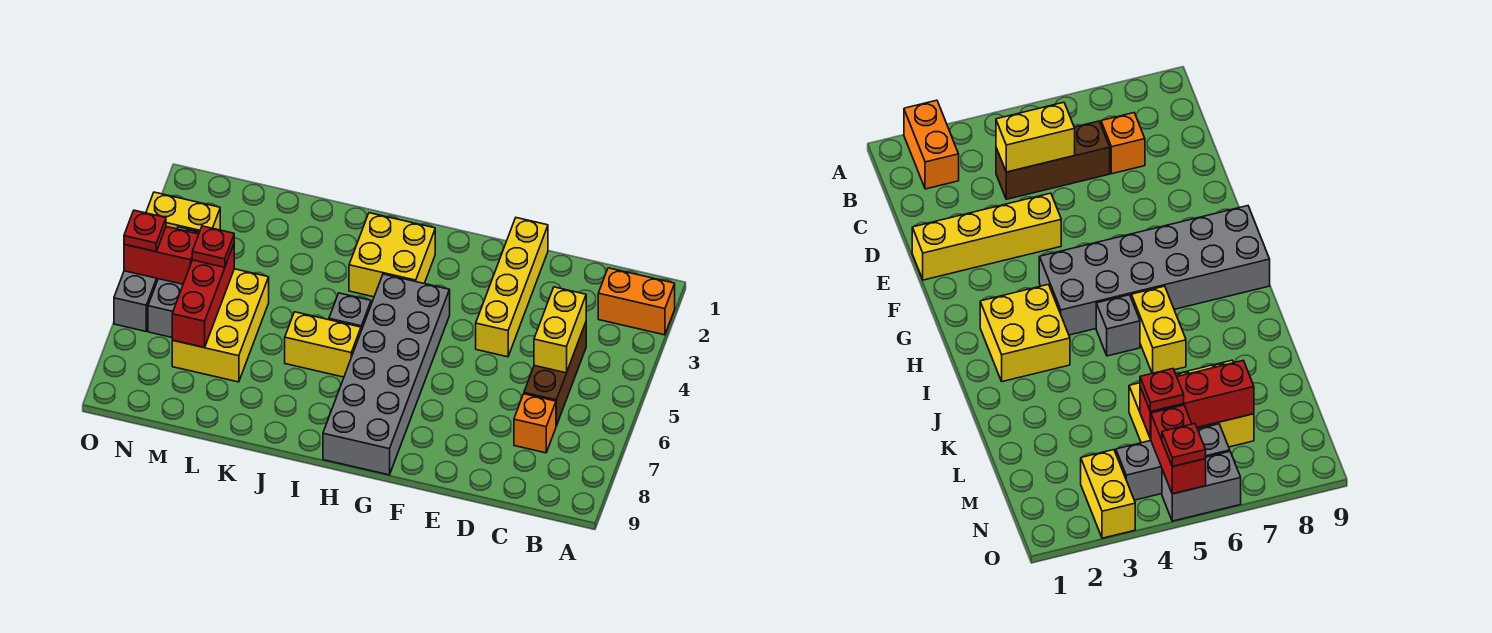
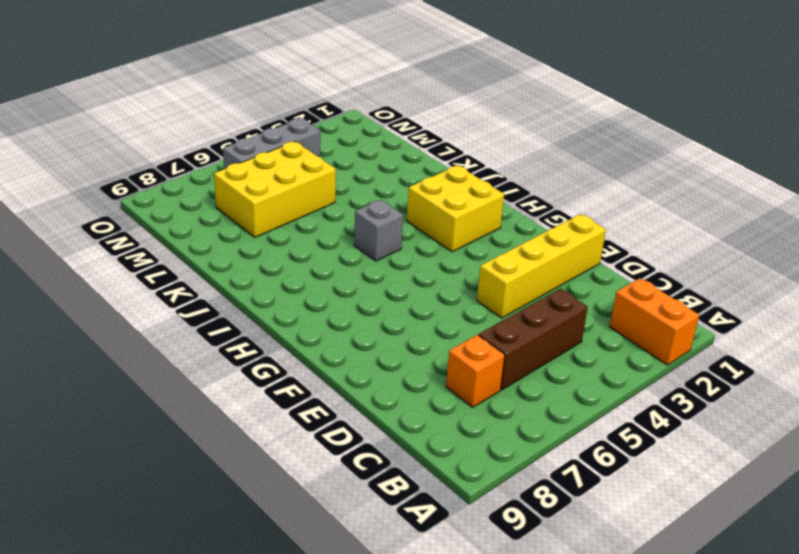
none -> grey brick G4:H9 level 1
none -> yellow brick I6:J6 level 1
none -> yellow brick N3:O3 level 1

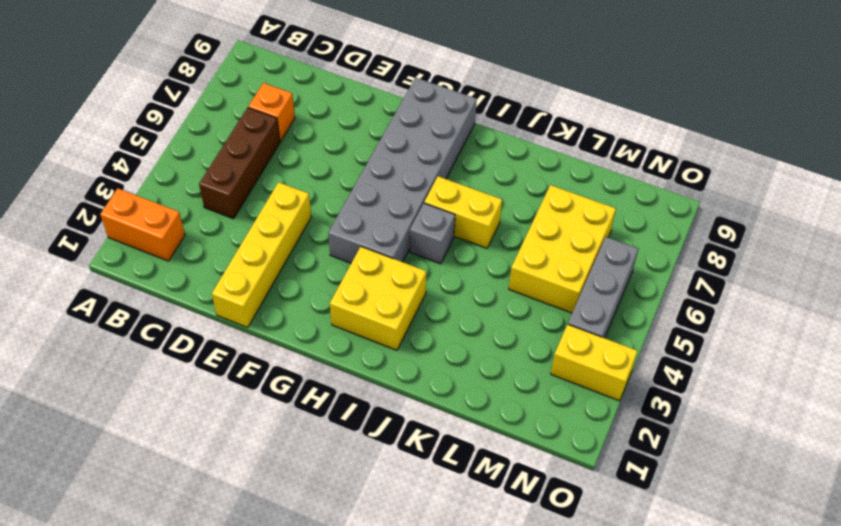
none -> grey brick O5:O6 level 1
none -> yellow brick C4:C5 level 2
none -> red brick M5:M7 level 2

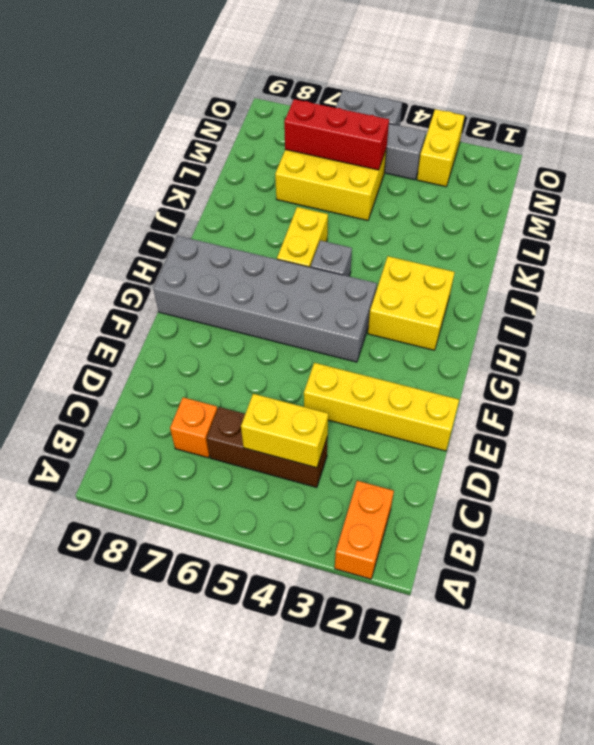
none -> red brick N5:O5 level 2
none -> red plate M5 level 3
none -> red plate O5 level 3

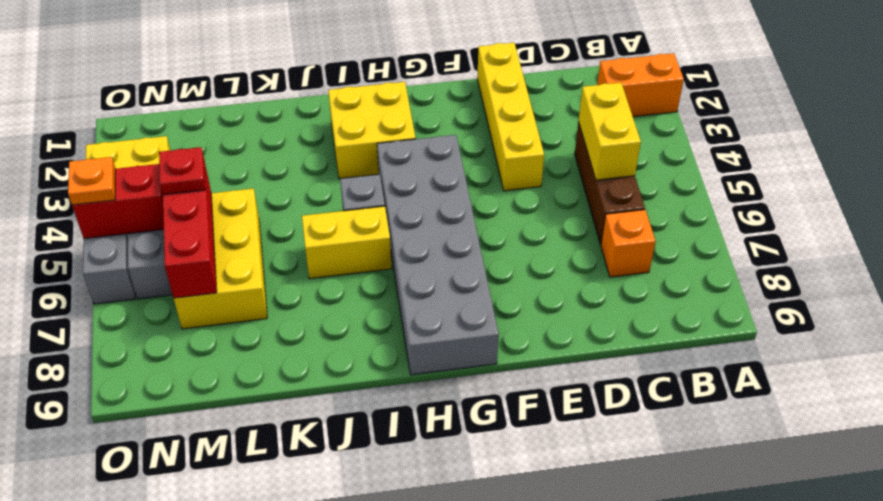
orange plate O5 level 3 -> red plate O5 level 3

